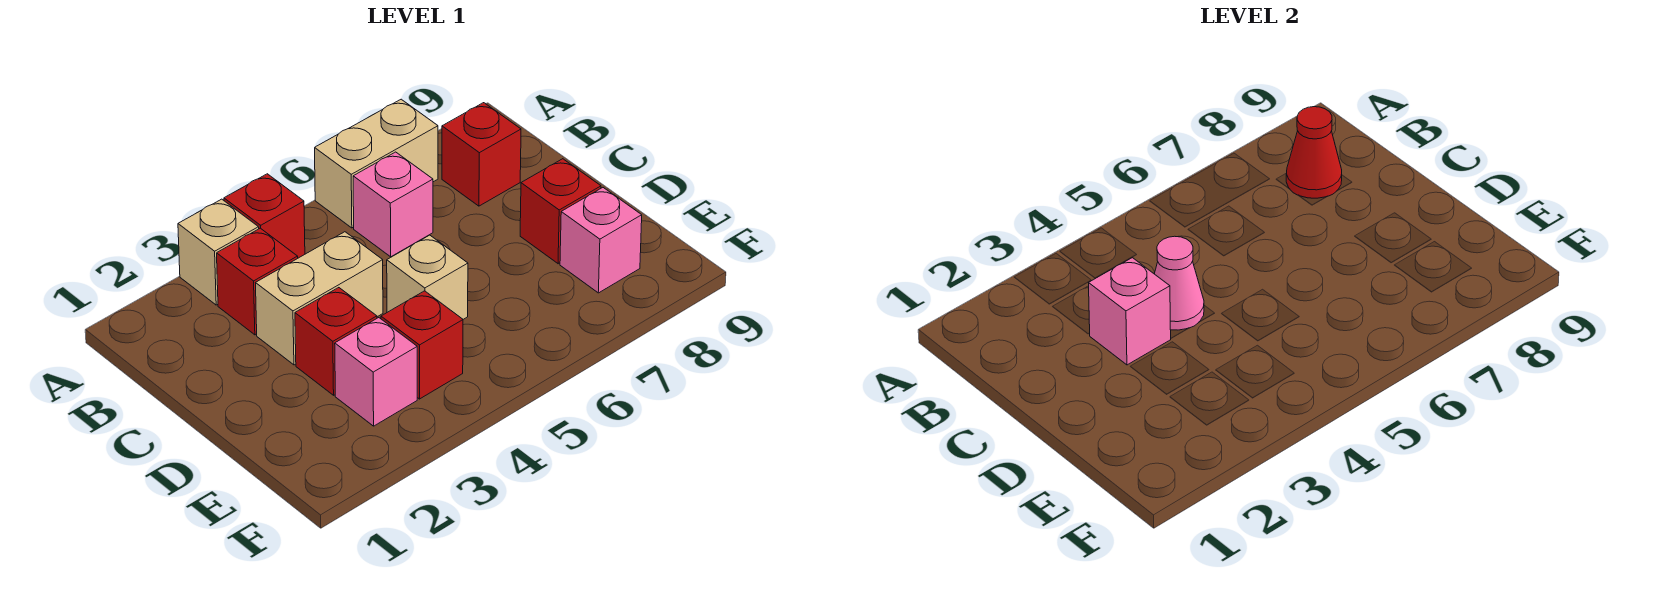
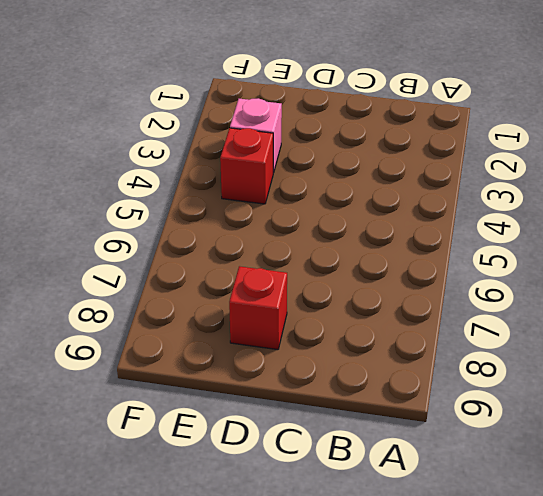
none -> tan brick A3 level 1
none -> red brick A4 level 1
none -> tan brick A6:A7 level 1

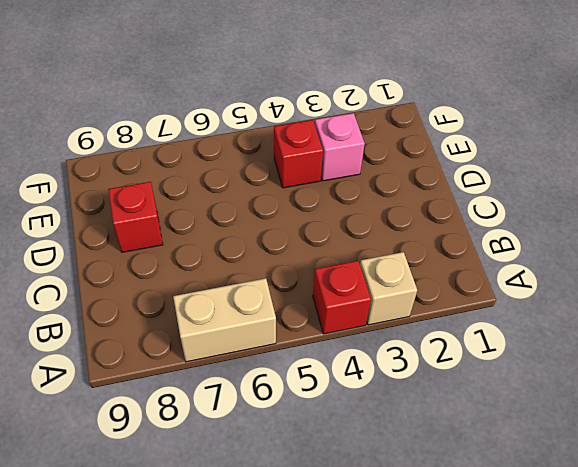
none -> red brick B3 level 1
none -> pink brick B6 level 1
none -> red brick B8 level 1

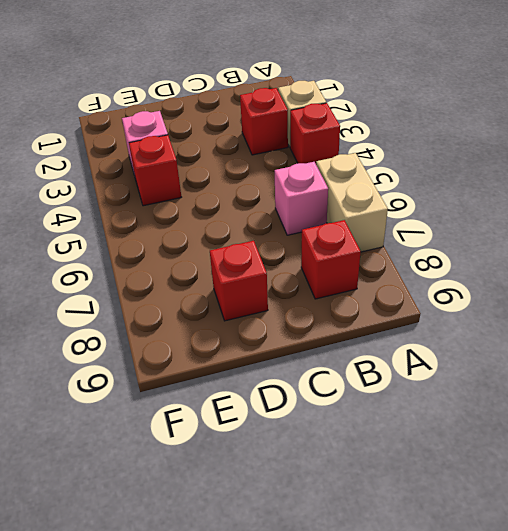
none -> tan brick C3:C4 level 1
none -> red brick D3 level 1
none -> tan brick D5 level 1

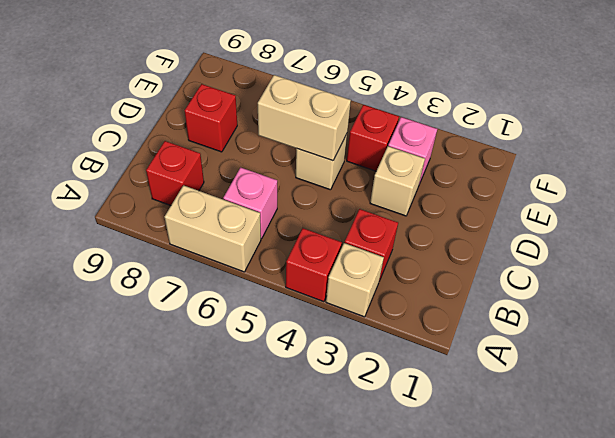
tan brick D3 level 1 -> red brick D3 level 1
tan brick D5:D6 level 2 -> tan brick C3:C4 level 1
none -> pink brick E8 level 1
none -> red cone B8 level 2
none -> pink brick C3 level 2

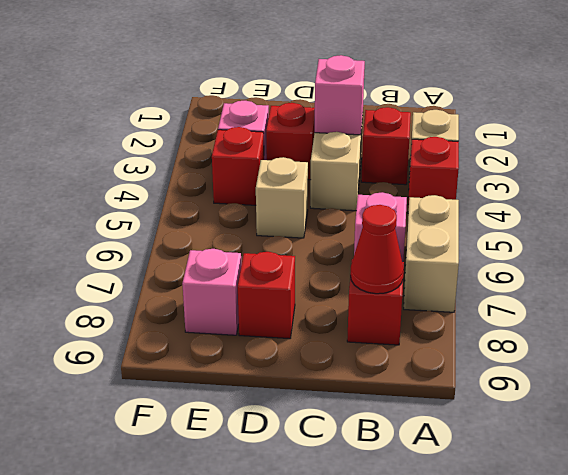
none -> pink cone C4 level 2

